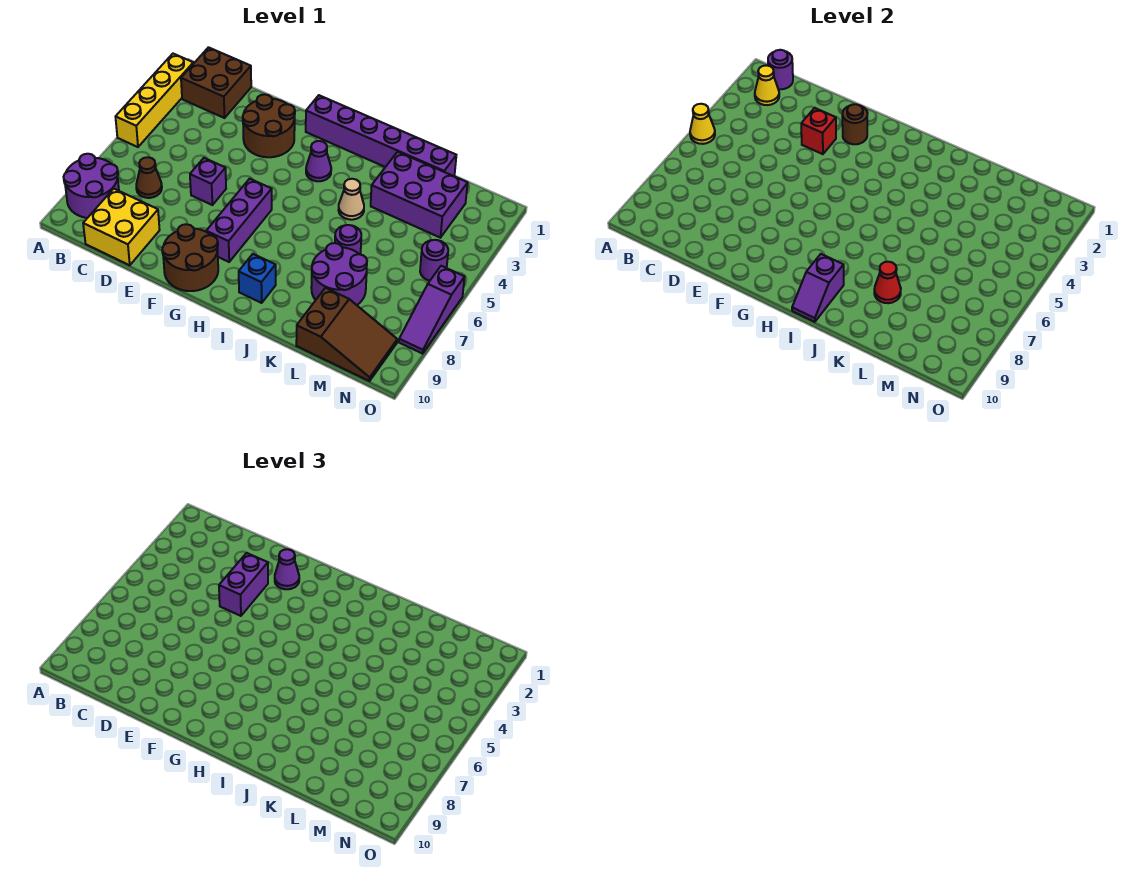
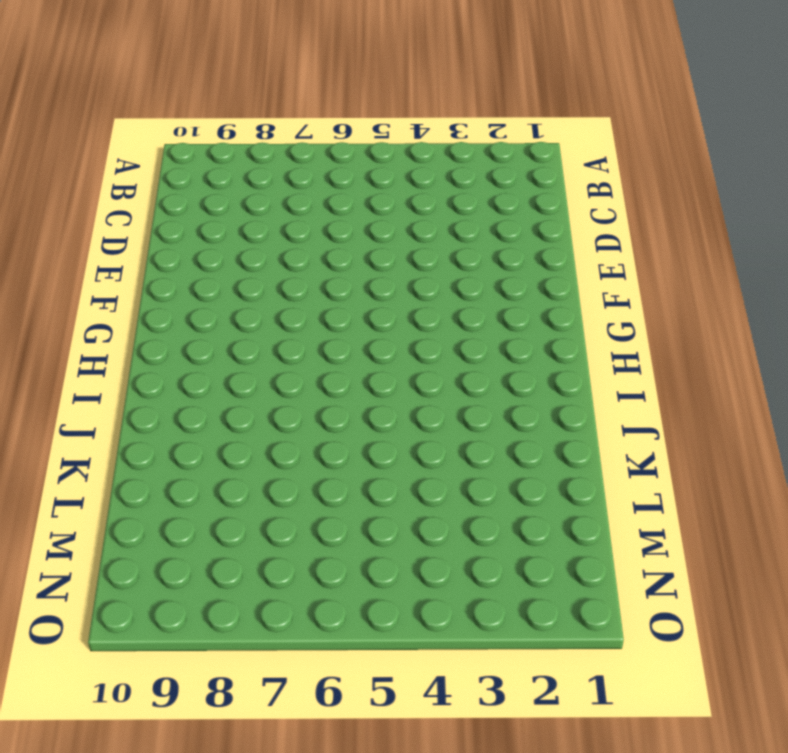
none -> yellow brick A2:A5 level 1
none -> purple round brick A8:B9 level 1
none -> brown brick B1:C2 level 1

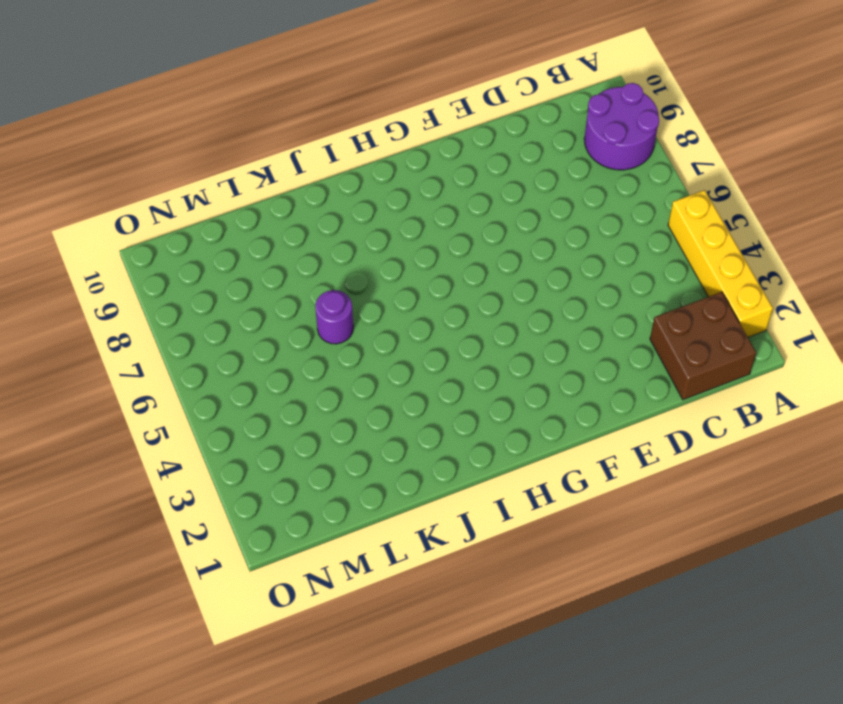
none -> brown cone C7 level 1
none -> yellow brick C9:D10 level 1
none -> brown round brick E2:F3 level 1

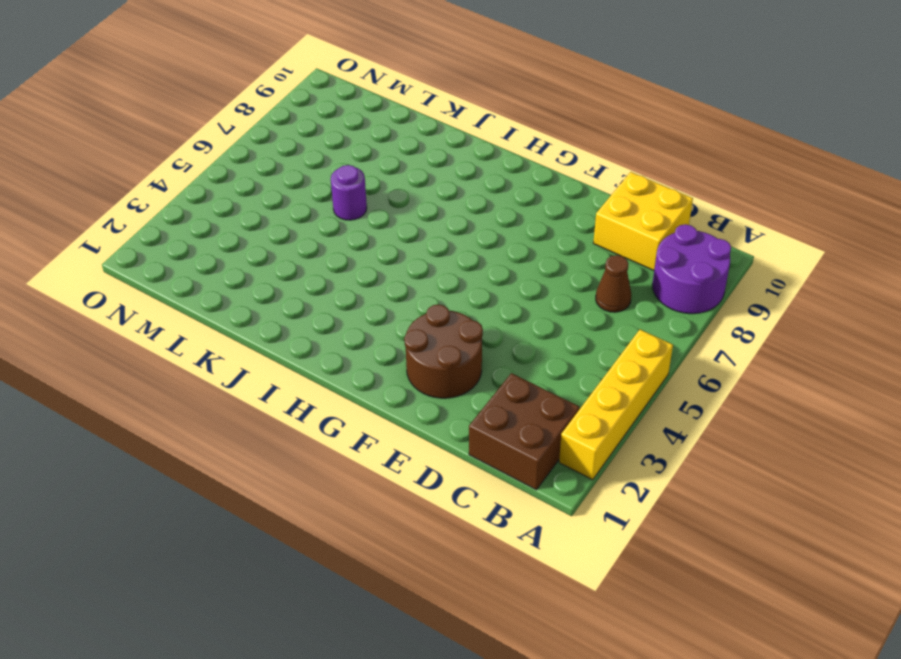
none -> purple brick E6 level 1
none -> brown round brick F9:G10 level 1
none -> purple brick G1:L1 level 1

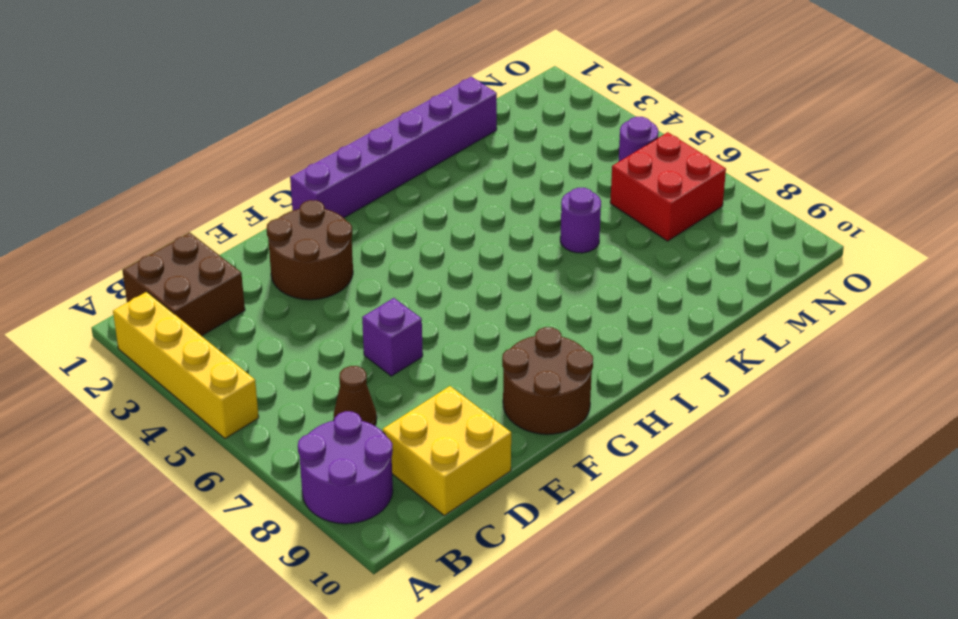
red brick M6:N7 level 1 -> none
none -> purple brick G6:G8 level 1
none -> purple cone H3 level 1
none -> blue brick I9 level 1

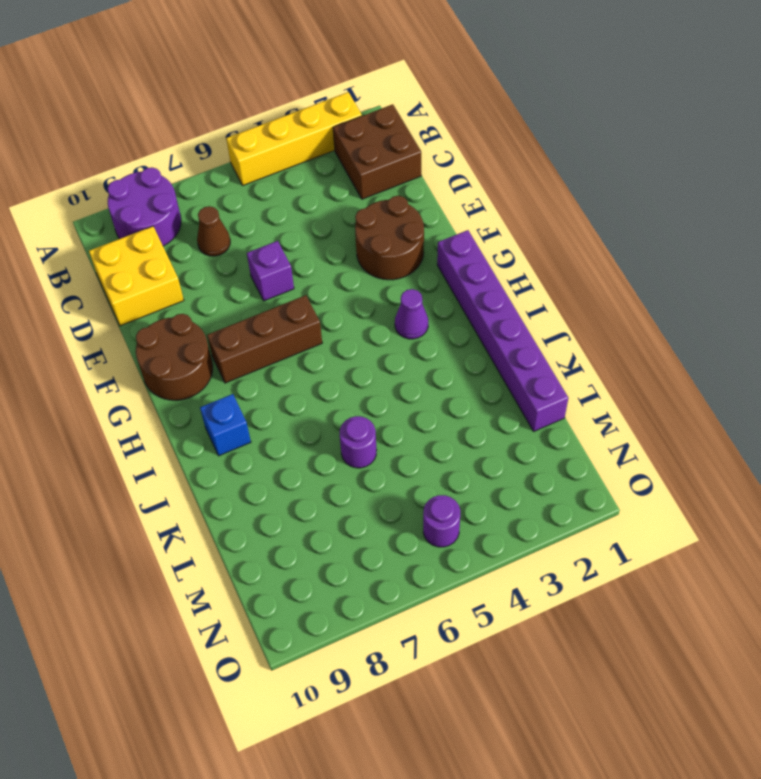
brown brick G6:G8 level 1 -> purple brick G6:G8 level 1
none -> tan cone J4 level 1
none -> purple brick K2:M3 level 1
none -> purple round brick K7:L8 level 1

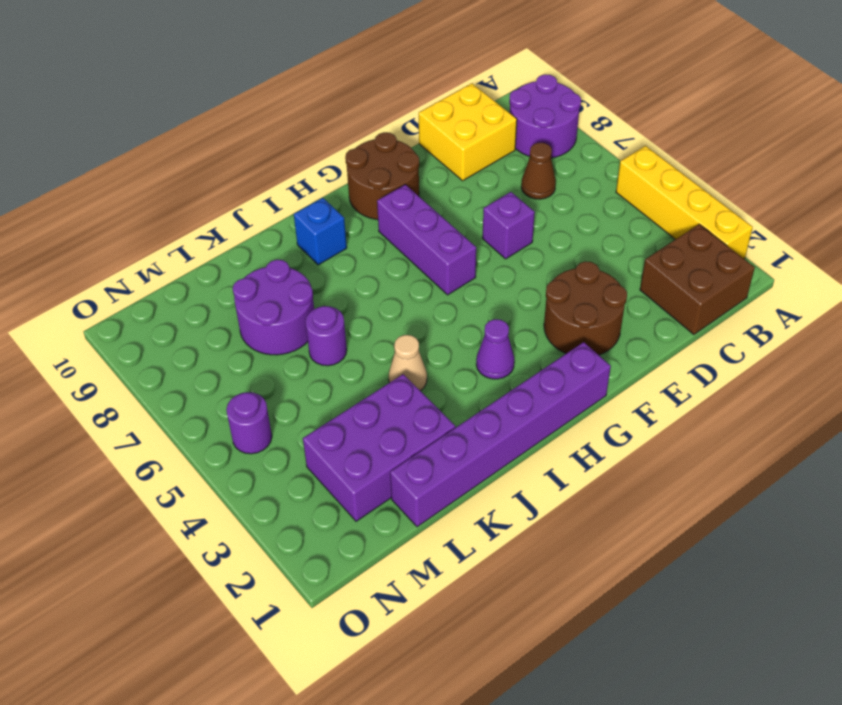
none -> brown slope L9:N10 level 1 top L
none -> purple slope O6:O8 level 1 top 6
none -> yellow cone A5 level 2

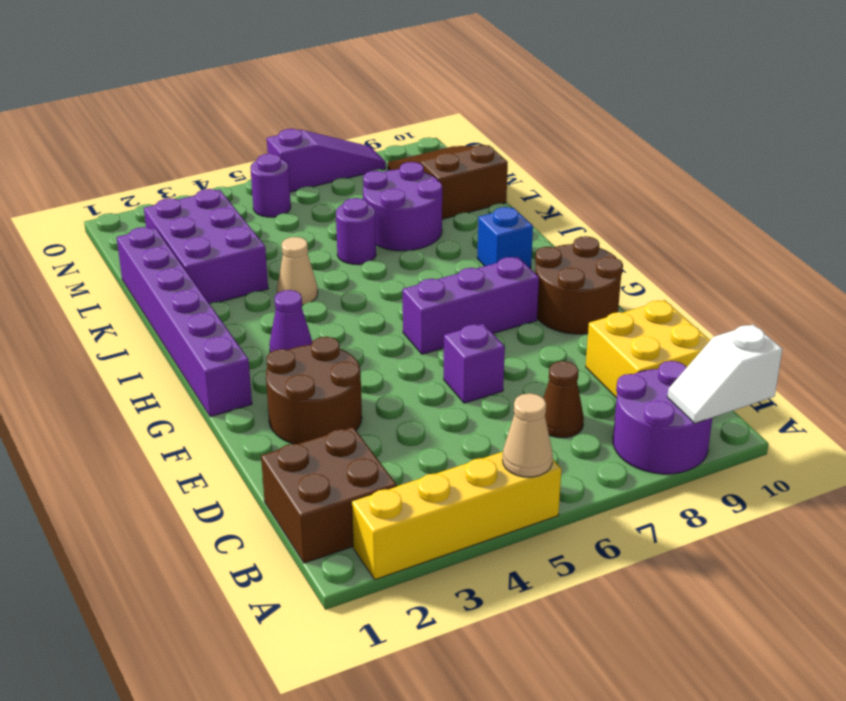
tan cone A5 level 2 -> yellow cone A5 level 2
white slope A9:A10 level 2 top 10 -> none
none -> purple round brick B1 level 2
none -> yellow cone B2 level 2
none -> red brick E3 level 2

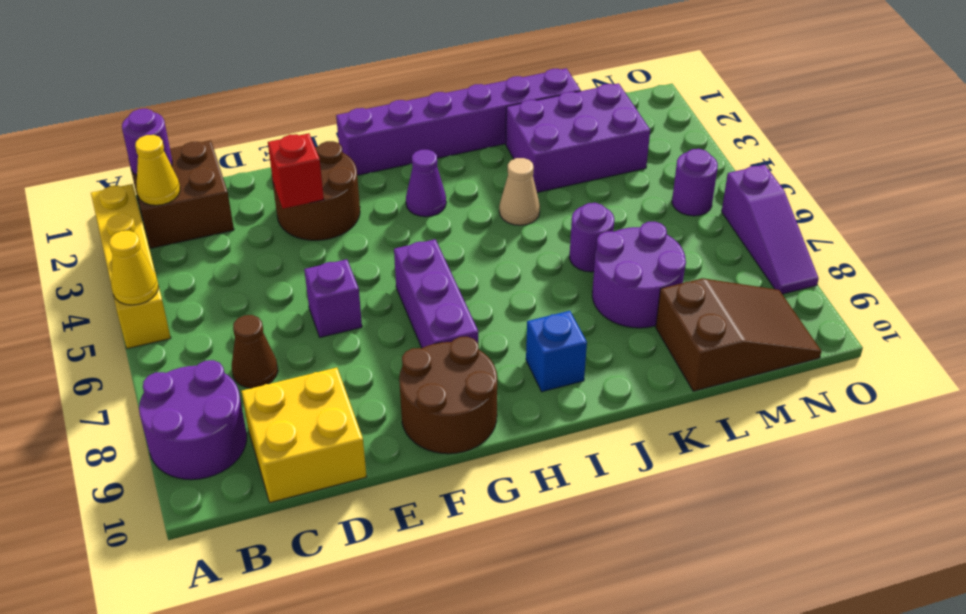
none -> brown round brick F2 level 2
none -> purple slope I9:I10 level 2 top 9
none -> red cone K8 level 2

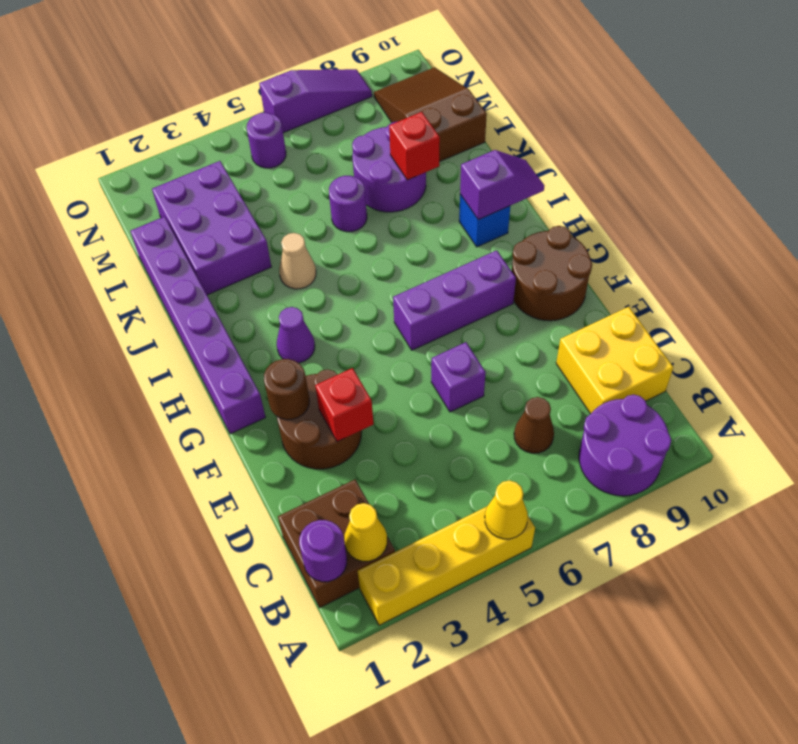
red brick K8 level 2 -> red cone K8 level 2
none -> purple brick E3:E4 level 3
none -> purple cone F2 level 3

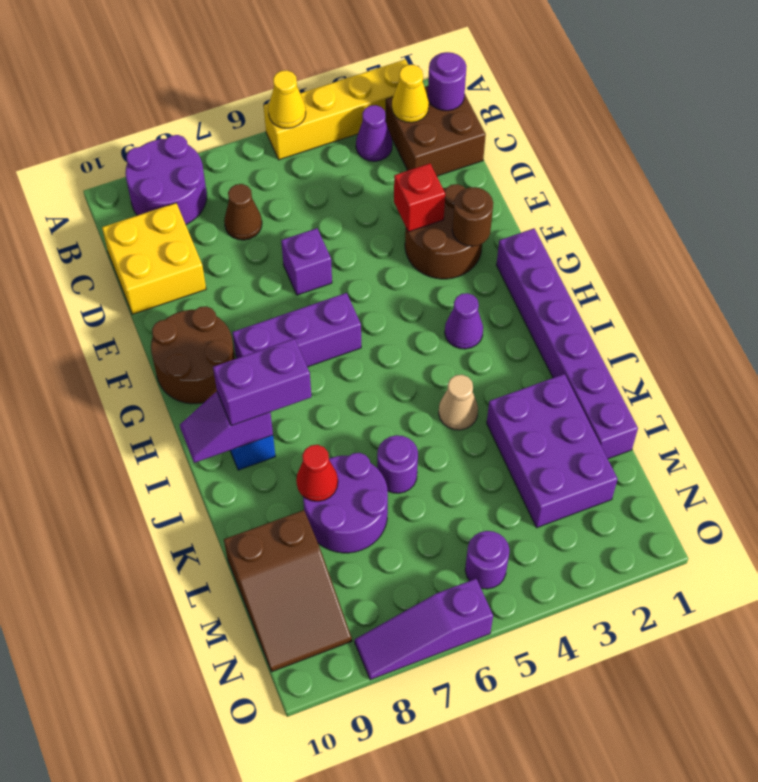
purple cone B3 level 1 -> purple cone F2 level 3
purple brick I8:I9 level 3 -> purple brick E3:E4 level 3

